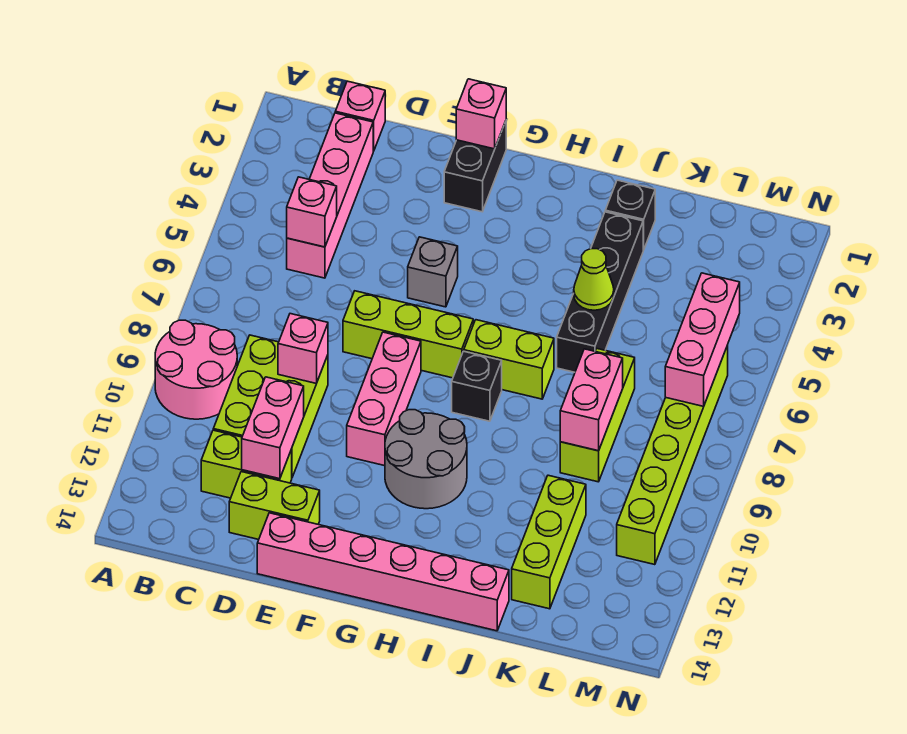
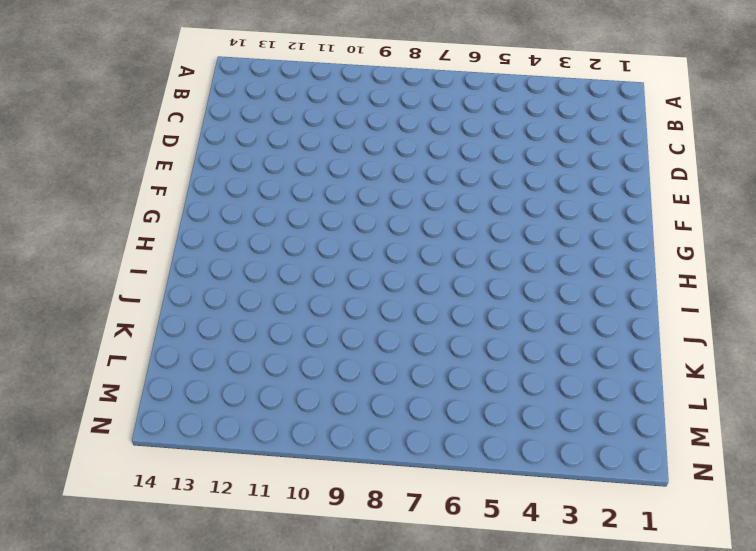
none -> pink round brick A9:B10 level 1
none -> pink brick C1 level 1
none -> pink brick C2:C5 level 1

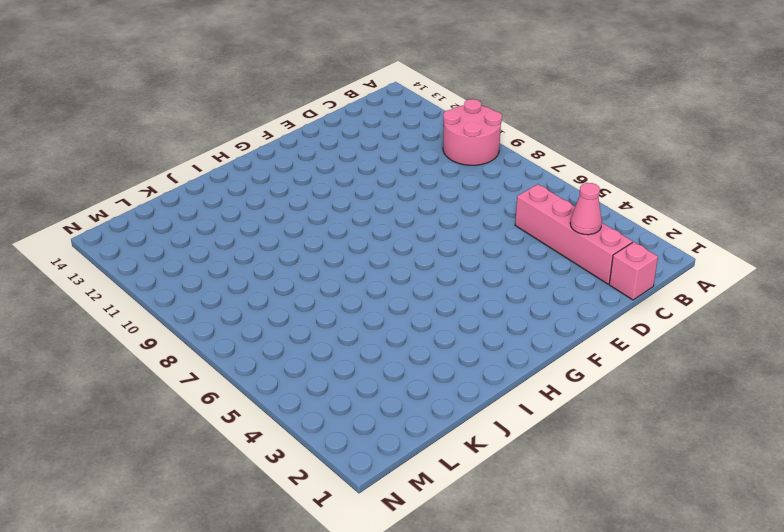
pink cone C3 level 2 -> none
none -> lime brick C9:D11 level 1
none -> lime brick C12:D12 level 1
none -> lime brick D13:E13 level 1

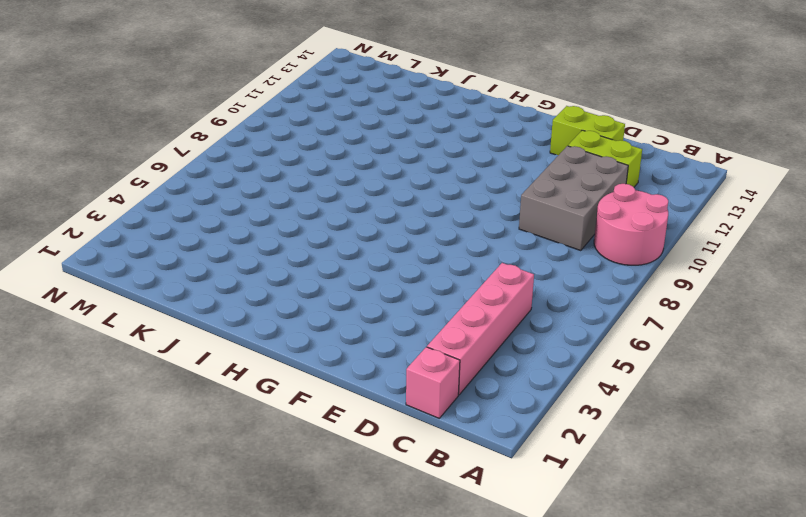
grey brick C9:D11 level 1 -> lime brick C9:D11 level 1
none -> lime brick E7:G7 level 1
none -> pink brick E14:J14 level 1
none -> black brick F1:F2 level 1

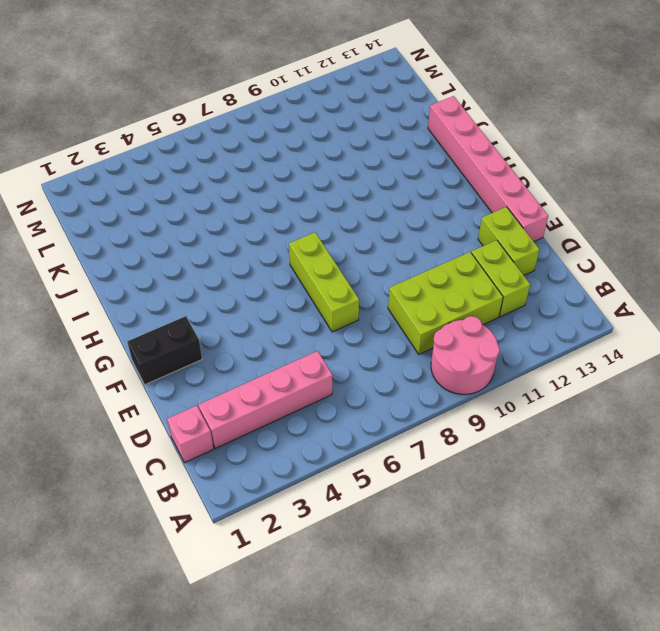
none -> grey brick F5 level 1
none -> pink brick F8:F10 level 1
none -> grey round brick G10:H11 level 1

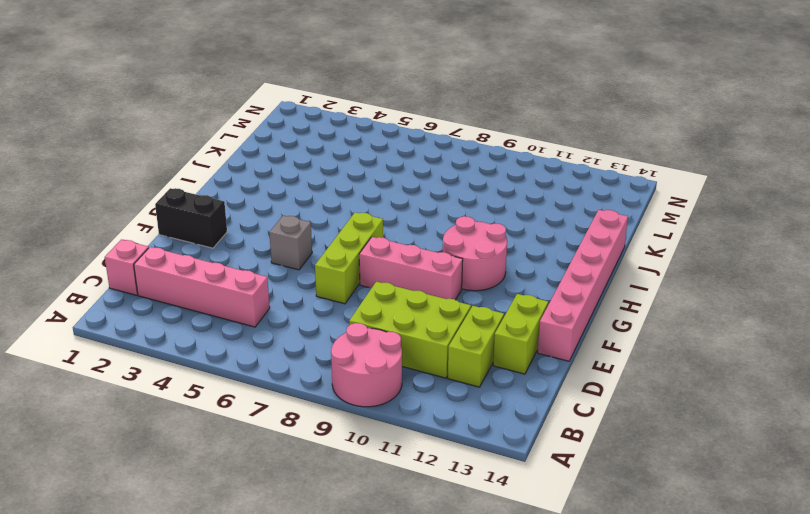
pink round brick G10:H11 level 1 -> grey round brick G10:H11 level 1
none -> lime brick H7:I7 level 1
none -> black brick H8 level 1
none -> black brick J2 level 1

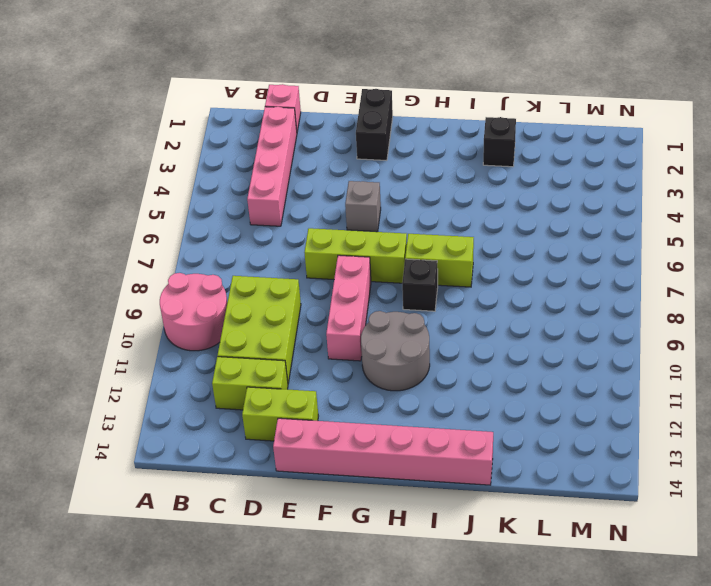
none -> black brick J3:J6 level 1
none -> lime brick K7:K9 level 1
none -> lime brick K11:K13 level 1

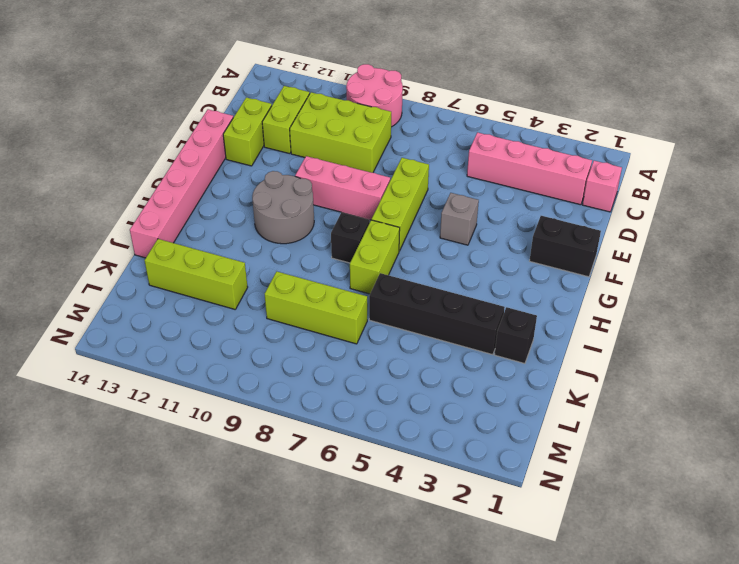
none -> lime brick M6:M11 level 1
none -> pink brick C5 level 2
none -> pink brick D9 level 2

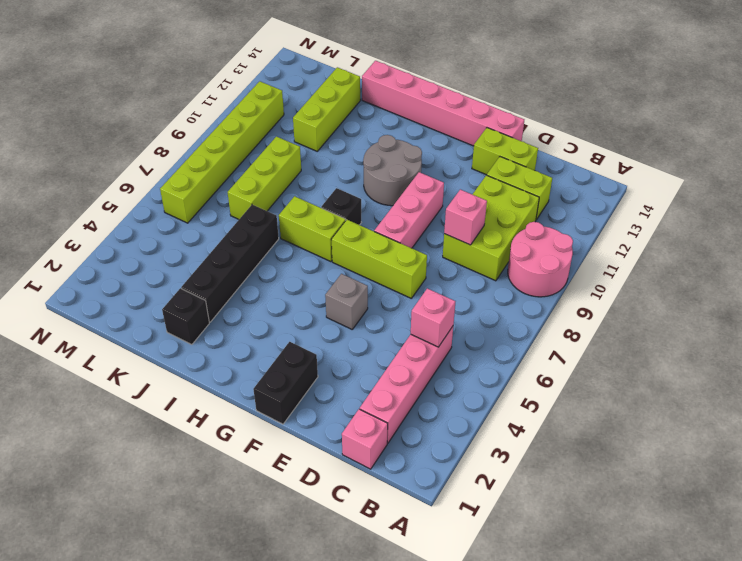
none -> pink brick D11:D12 level 2
none -> pink brick F1 level 2
none -> lime cone J5 level 2

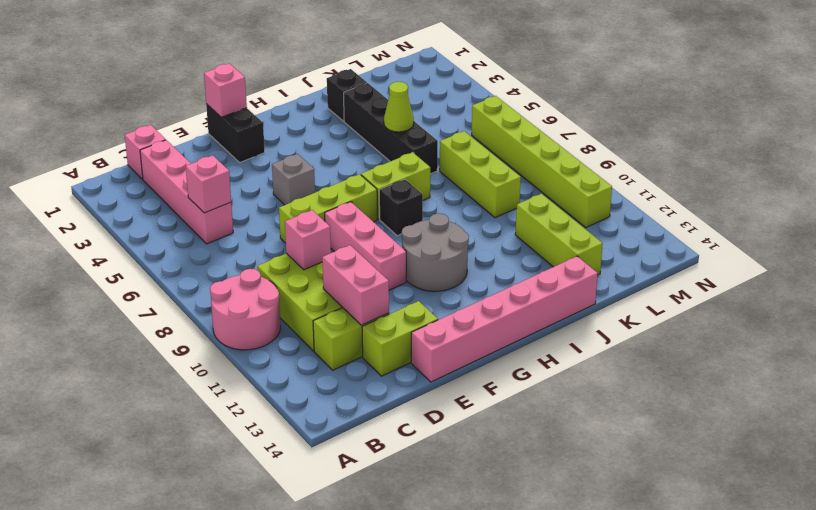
none -> pink brick K8:K9 level 2
none -> pink brick M5:M7 level 2

